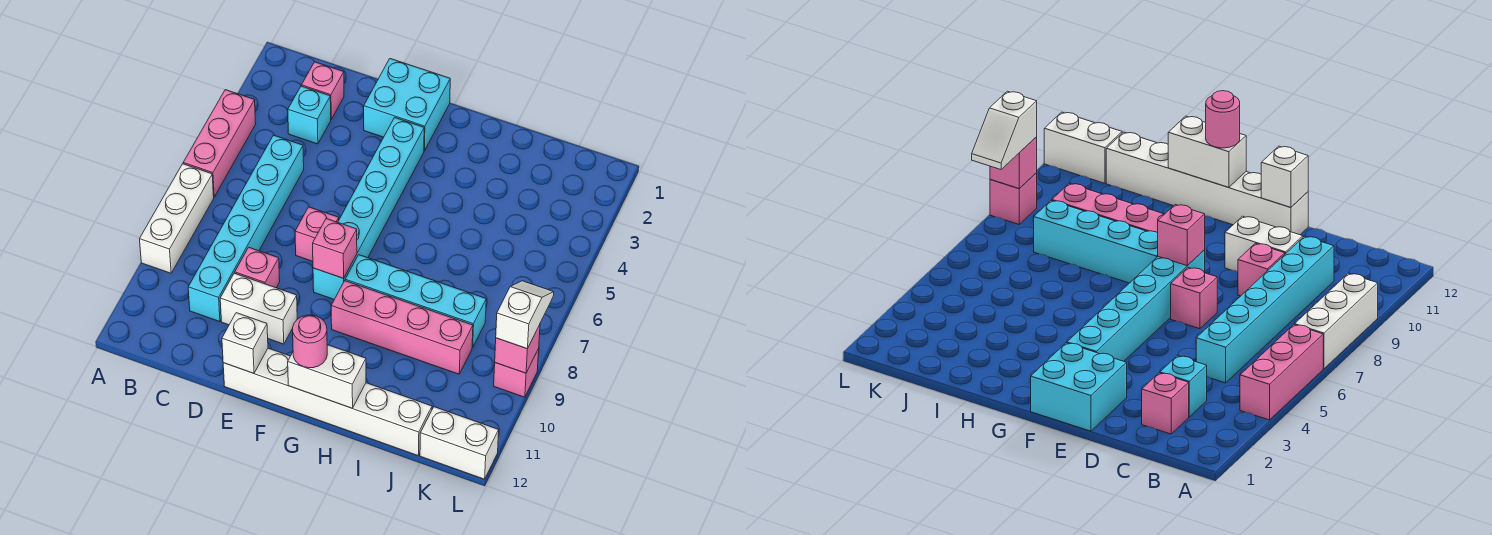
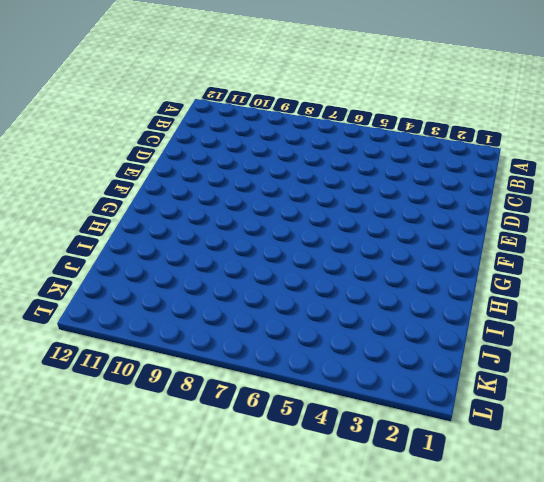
none -> pink brick A4:A6 level 1
none -> white brick A7:A9 level 1
none -> pink brick C2 level 1

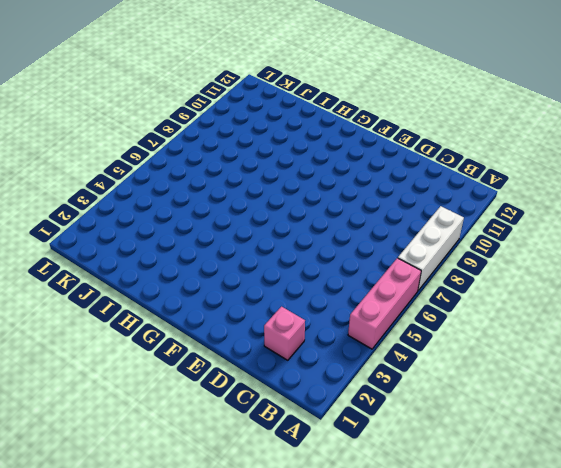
none -> cyan brick C3 level 1
none -> cyan brick C5:C10 level 1
none -> pink brick D9 level 1

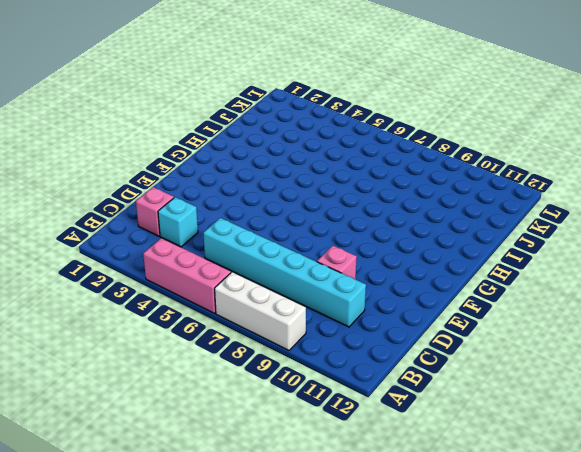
none -> white brick D10:E10 level 1
none -> cyan brick E1:F2 level 1
none -> pink brick E7 level 1

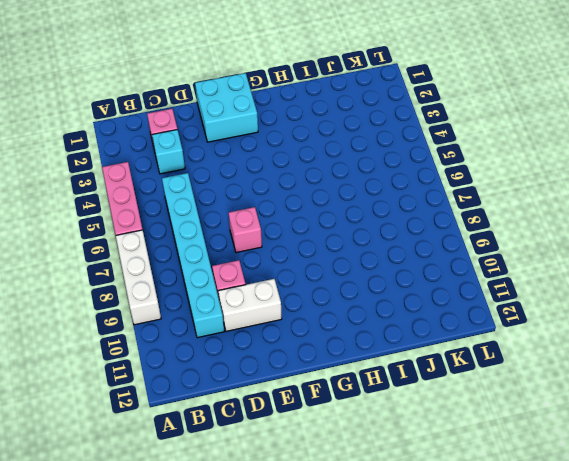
none -> white brick E12:J12 level 1
none -> cyan brick F3:F8 level 1
none -> cyan brick G8:J8 level 1

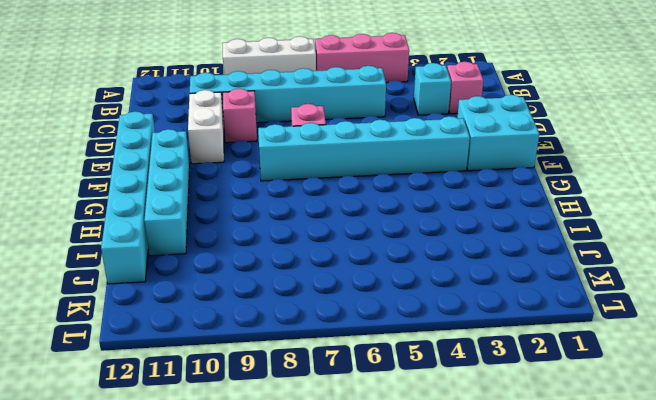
cyan brick E12:J12 level 1 -> white brick E12:J12 level 1
cyan brick F11:I11 level 1 -> cyan brick G8:J8 level 1
none -> pink brick G9:J9 level 1
none -> white brick K12:L12 level 1
none -> pink brick L9 level 1

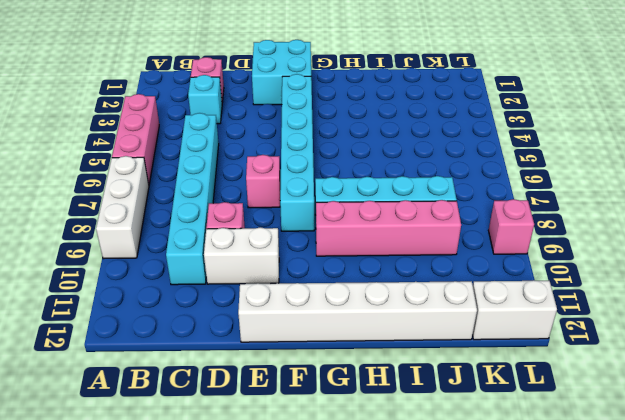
none -> white brick E12 level 2
none -> pink brick F8 level 2
none -> white brick G12:H12 level 2

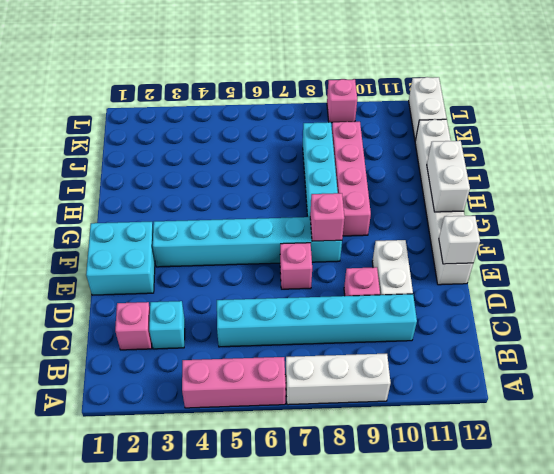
none -> pink brick L9 level 2
none -> pink round brick G12 level 3
none -> white slope L8:L9 level 3 top 9

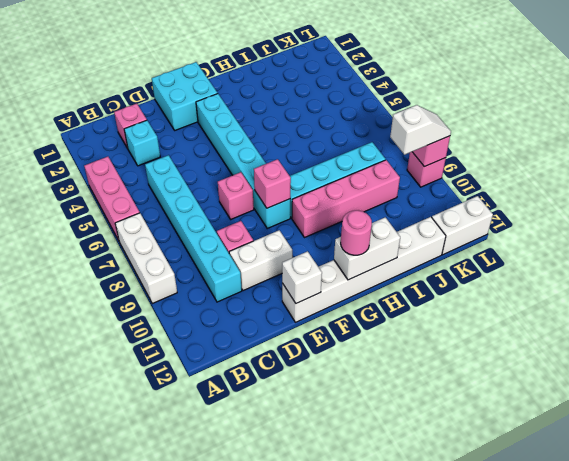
white slope K9:L9 level 3 top K -> white slope L8:L9 level 3 top 9

